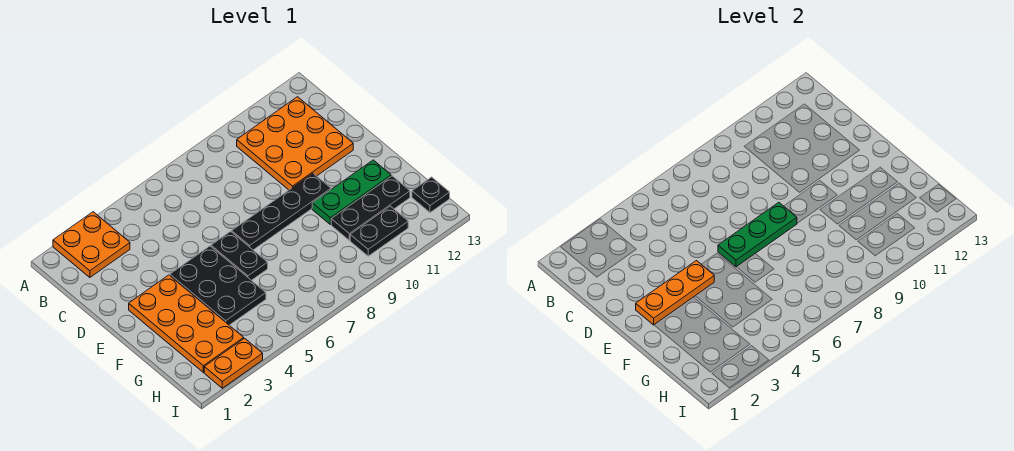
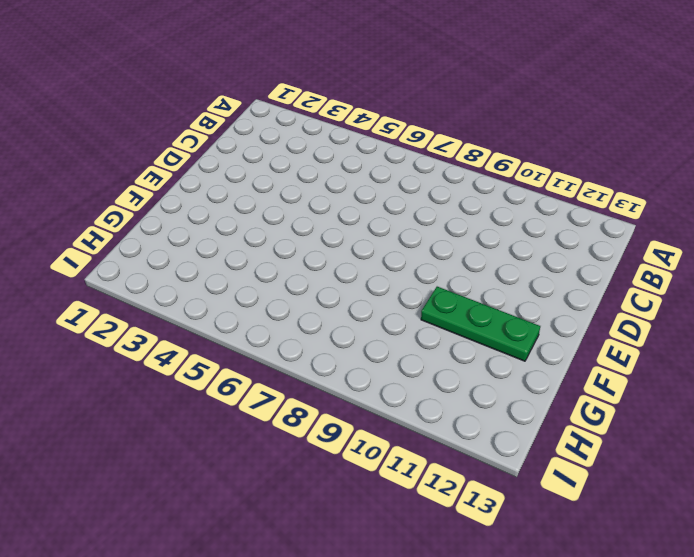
none -> orange plate A2:B3 level 1
none -> orange plate B10:D12 level 1
none -> orange plate E2:H3 level 1

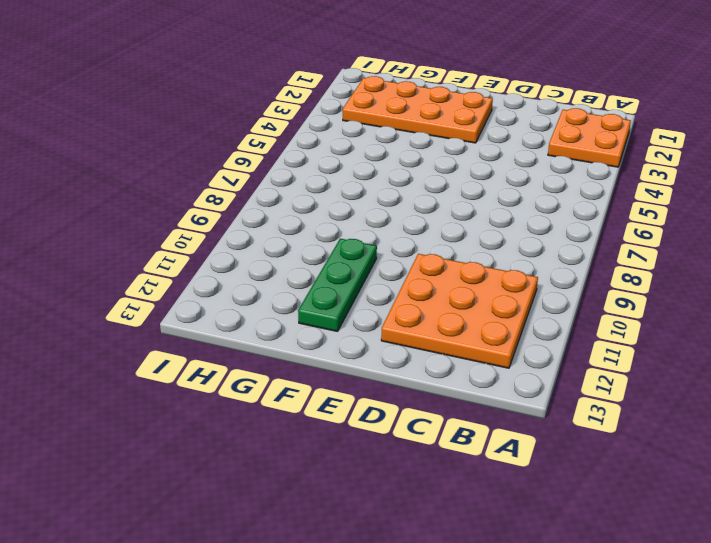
none -> black plate E4:G5 level 1
none -> black plate E6:F6 level 1
none -> black plate E7:E10 level 1

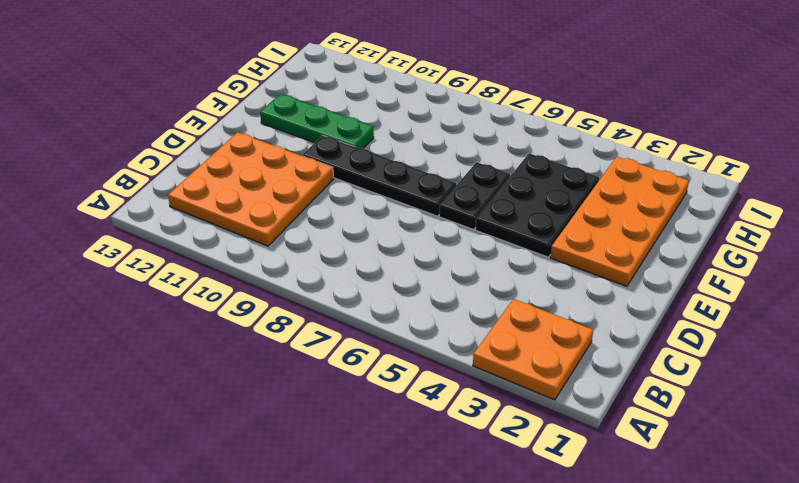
none -> black plate G10:G12 level 1
none -> black plate H10:H11 level 1
none -> black plate H13 level 1

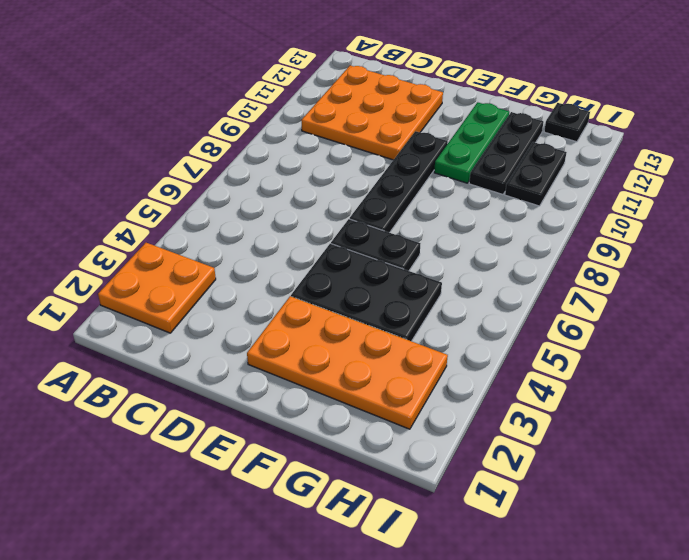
none -> orange plate I2:I3 level 1
none -> orange plate E2:E4 level 2
none -> green plate E6:E8 level 2

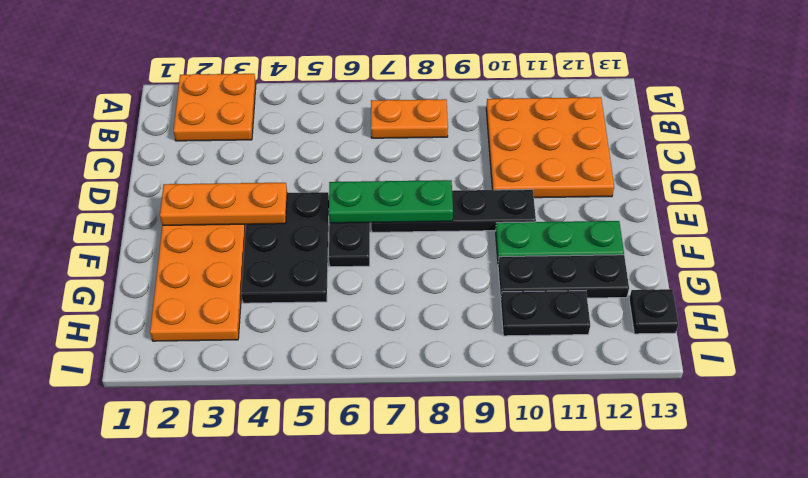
orange plate B7:B8 level 1 -> orange plate I2:I3 level 1

